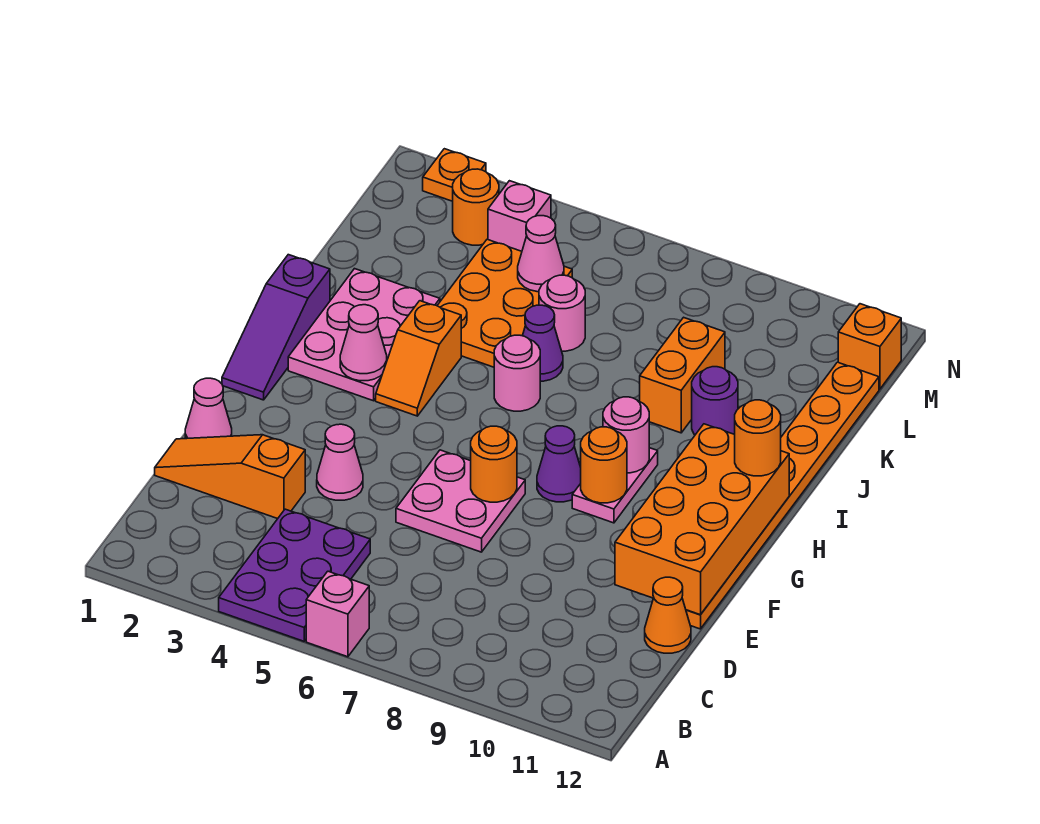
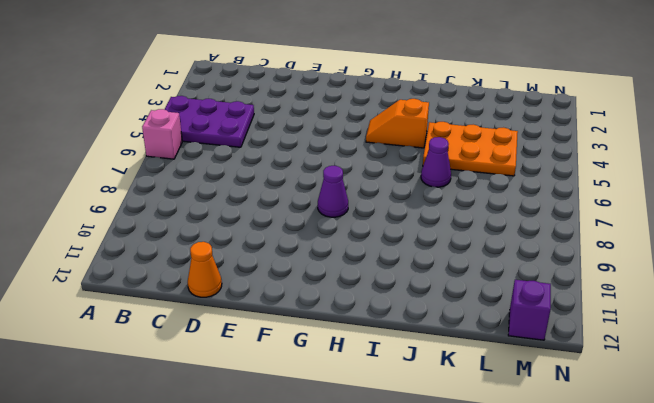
purple brick M12 level 1 -> orange brick M12 level 1
none -> orange slope D1:D3 level 1 top 3
none -> pink cone E1 level 1
none -> pink cone E4 level 1
none -> pink plate E6:F7 level 1

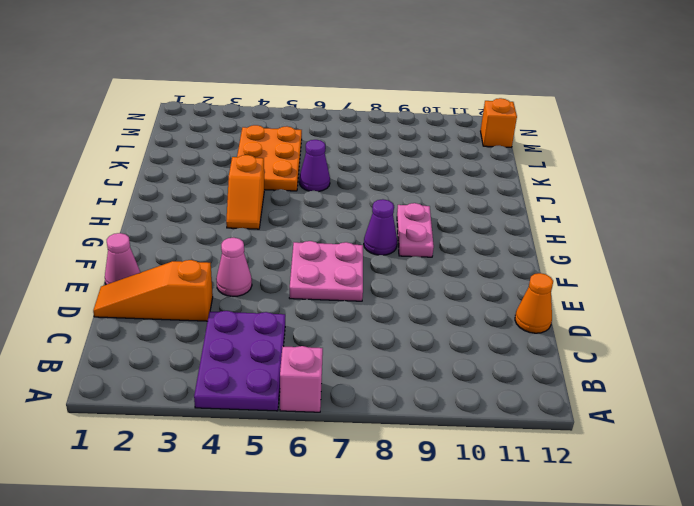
none -> orange plate E12:L12 level 1
none -> purple slope G1:I1 level 1 top I
none -> pink plate H2:J3 level 1
none -> pink round brick I6 level 1

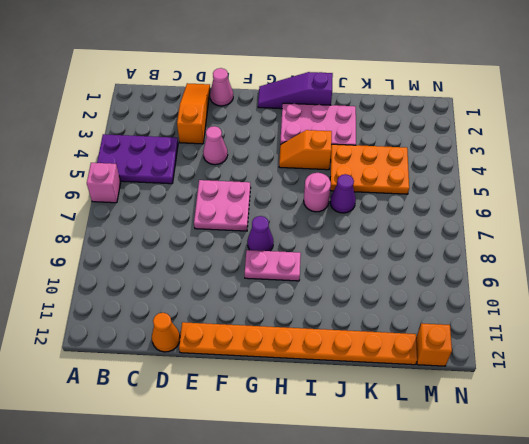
none -> orange brick J9:K9 level 1
none -> purple round brick J10 level 1
none -> pink round brick K6 level 1
none -> orange round brick M3 level 1

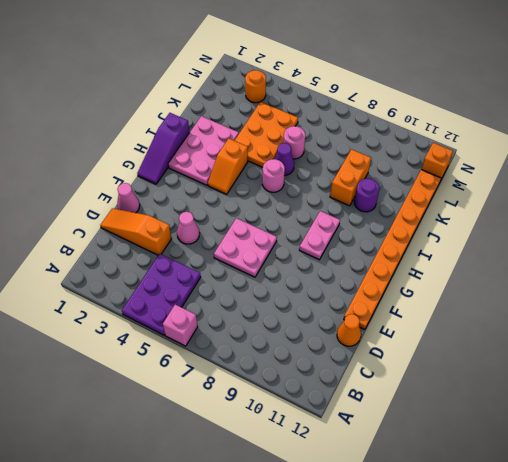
none -> purple cone G8 level 1
none -> pink brick M4 level 1
none -> orange plate N2 level 1
none -> orange brick E11:H12 level 2

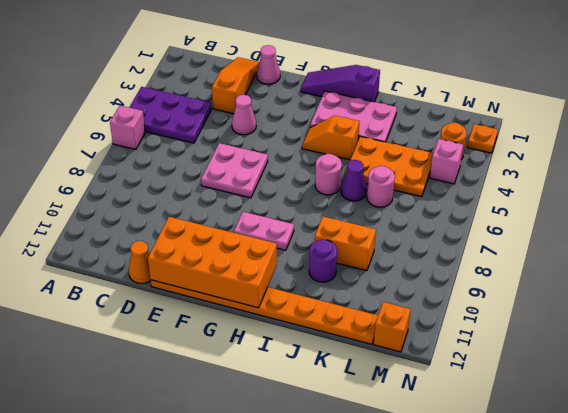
none -> purple cone G8 level 1
none -> orange round brick F7 level 2
none -> orange round brick G9 level 2
none -> pink cone H3 level 2

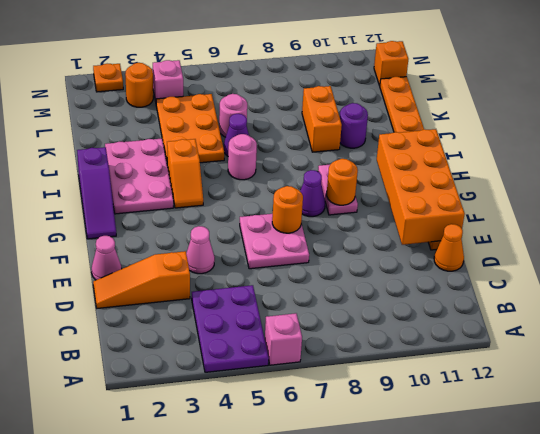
none -> pink cone H3 level 2
none -> pink round brick H9 level 2
none -> pink cone L5 level 2
none -> orange round brick H12 level 3

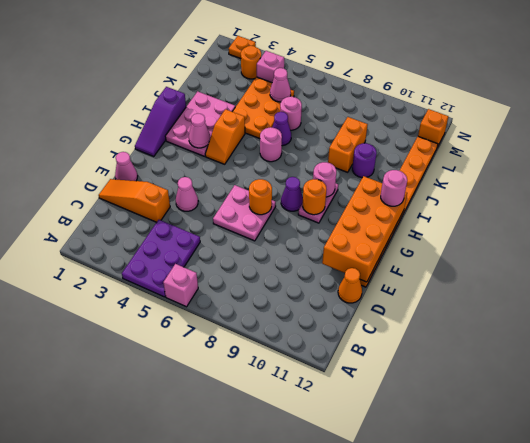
pink round brick H12 level 3 -> orange round brick H12 level 3

